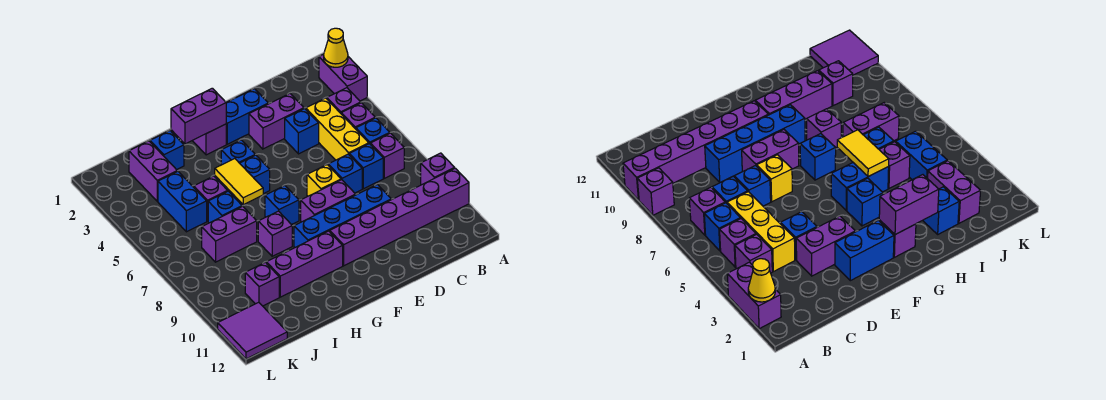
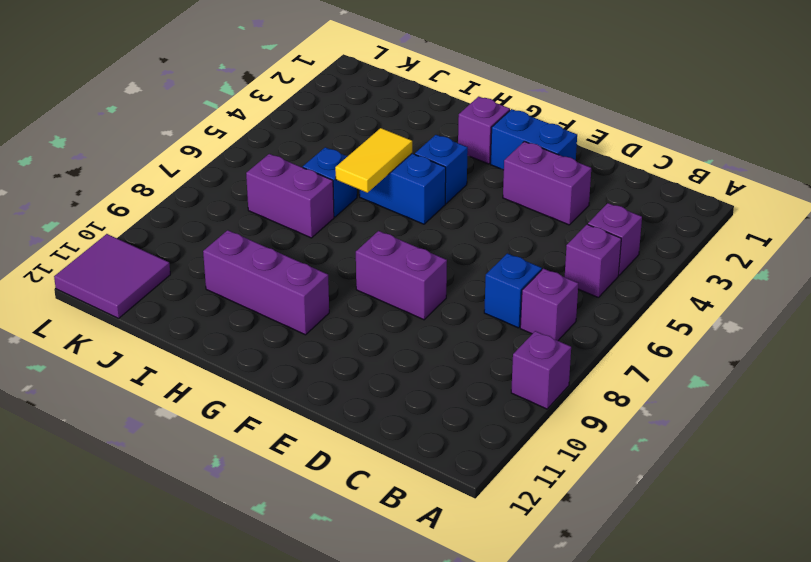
none -> purple brick A2:A3 level 1
none -> purple brick A10:F10 level 1
none -> blue brick B6 level 1
none -> yellow brick C4:C6 level 1

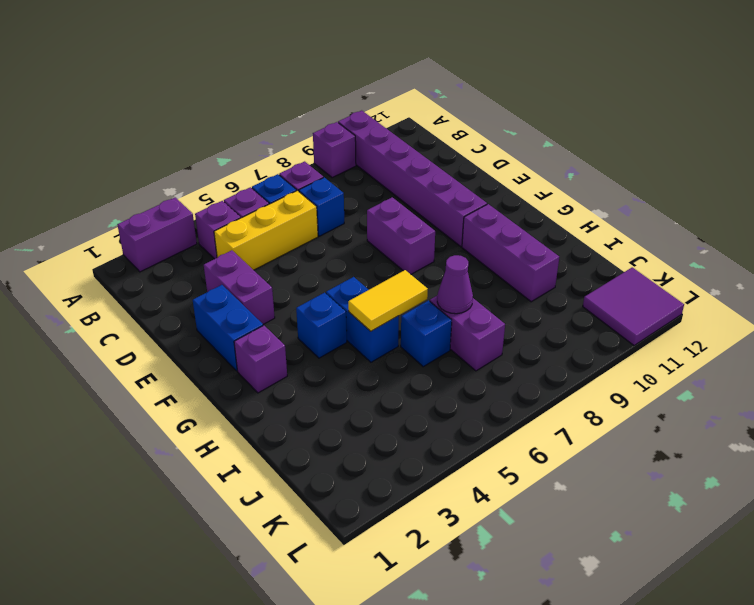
purple cone I7 level 2 -> none
none -> blue brick D4 level 1
none -> blue brick D7 level 1
none -> blue brick D9:G9 level 1
none -> yellow brick E7 level 1

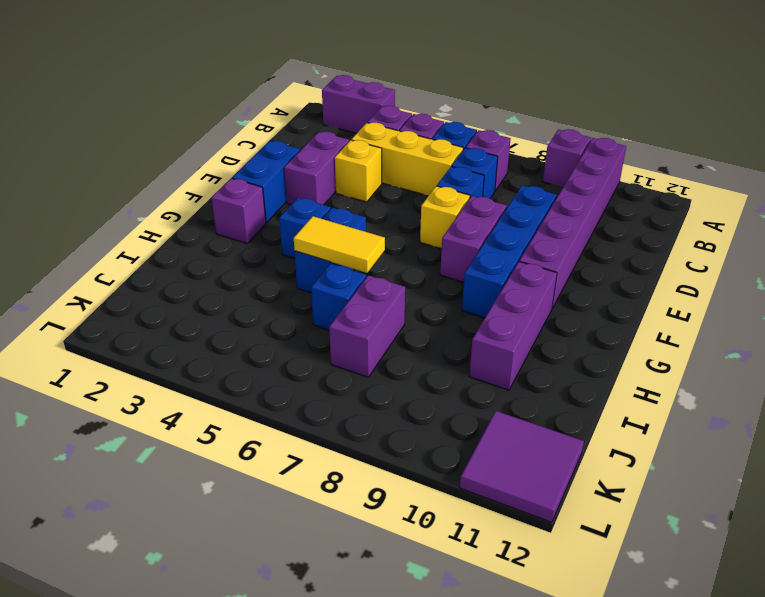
yellow brick D4 level 1 -> blue brick D4 level 1
none -> blue brick G7 level 1
none -> purple brick H8 level 1
none -> blue brick I2 level 1
none -> purple brick I5 level 1

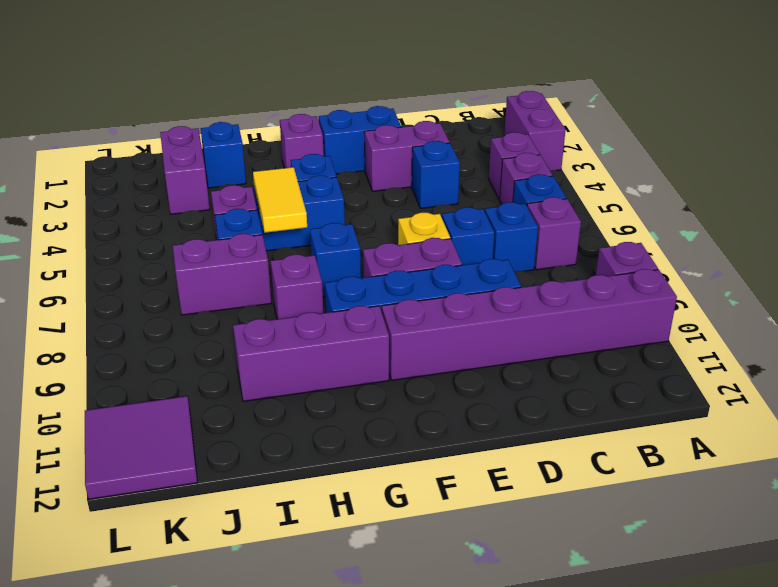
none -> yellow brick C4:C6 level 1
none -> blue brick J4:J5 level 1
none -> purple brick J10 level 1
none -> yellow cone A2 level 2

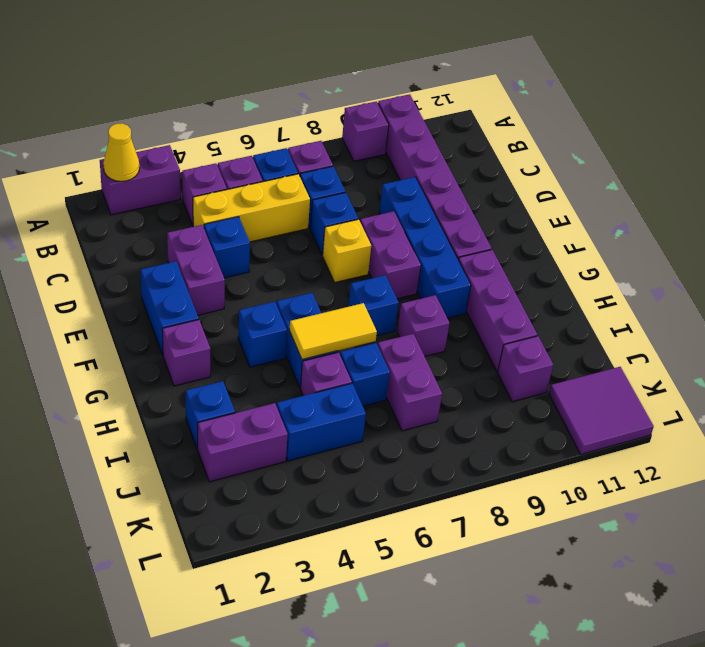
none -> purple brick G2:H2 level 2

